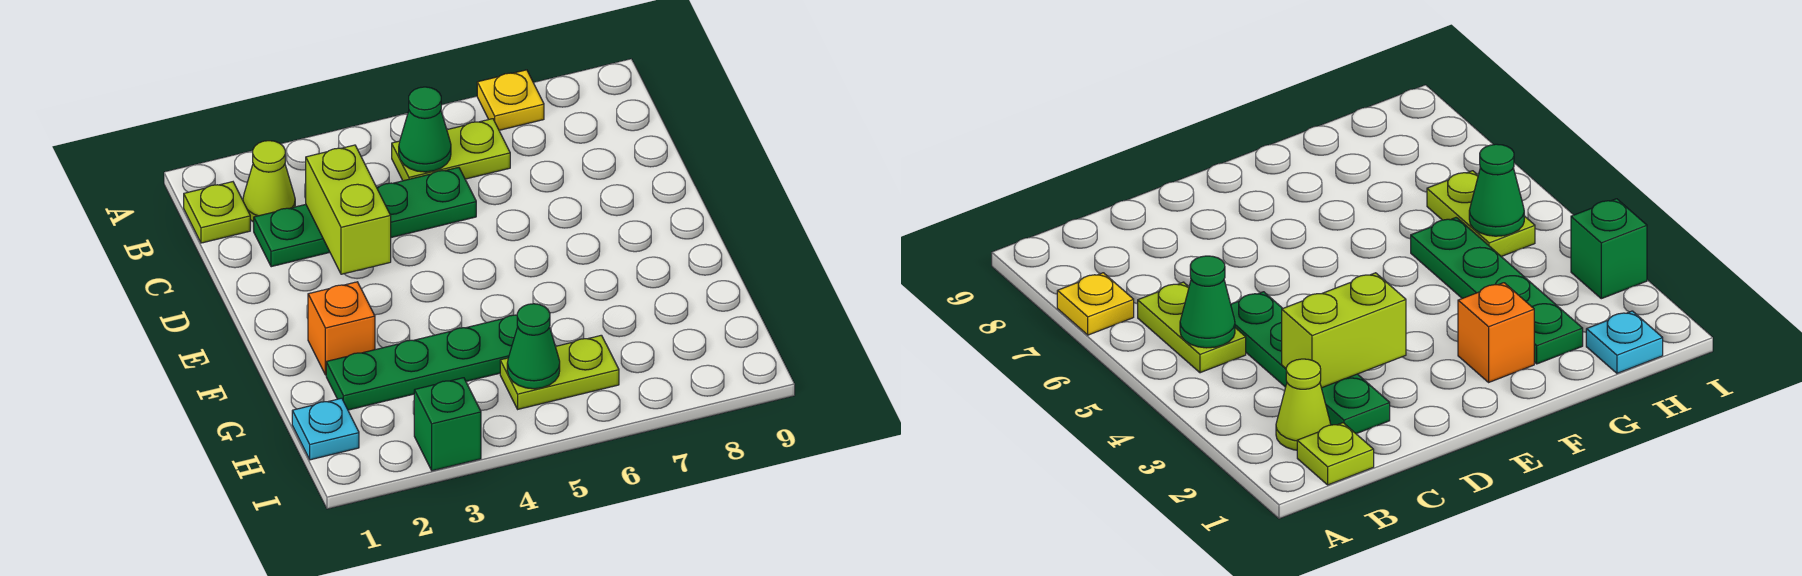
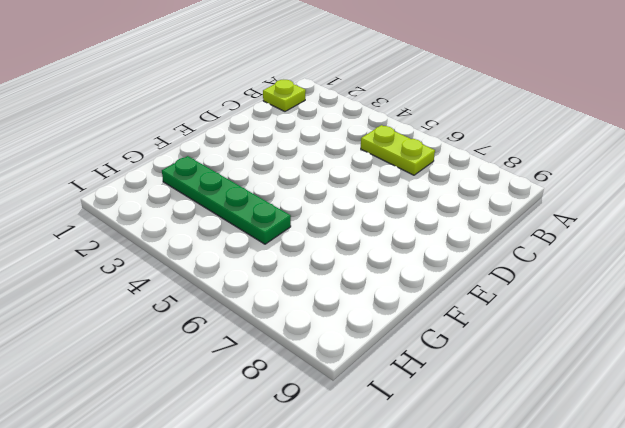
none -> yellow plate A7 level 1
none -> lime cone B2 level 1
none -> green plate C2:C5 level 1

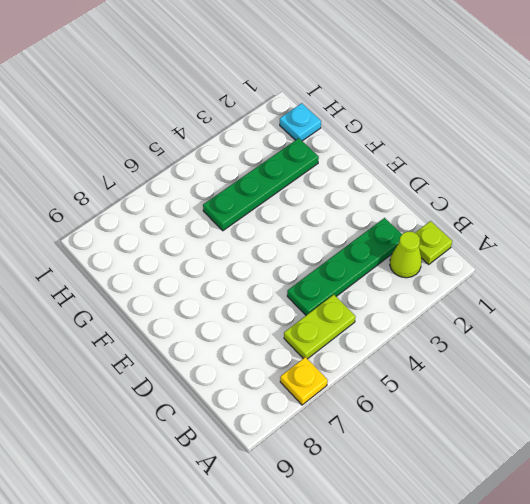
none -> orange brick F2 level 1
none -> lime plate H5:H6 level 1
none -> green brick I3 level 1

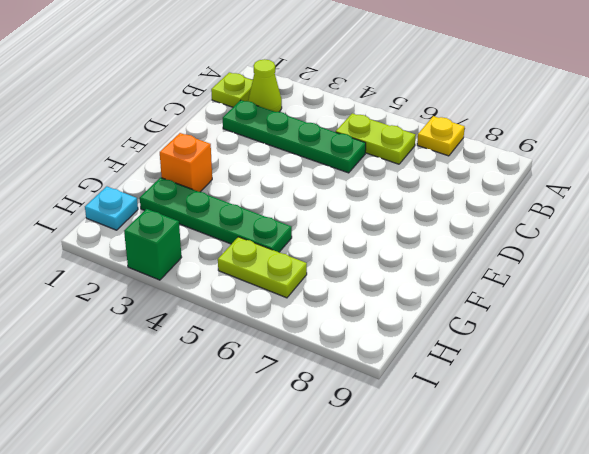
none -> green cone B5 level 2
none -> lime brick C3:D3 level 2
none -> green cone H5 level 2

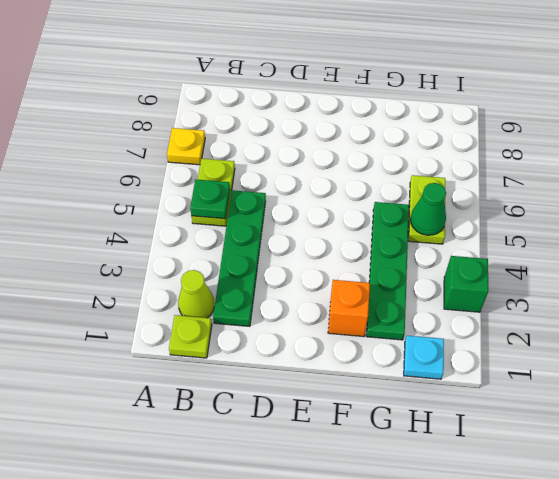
green plate B5 level 2 -> green cone B5 level 2
none -> lime brick C3:D3 level 2

